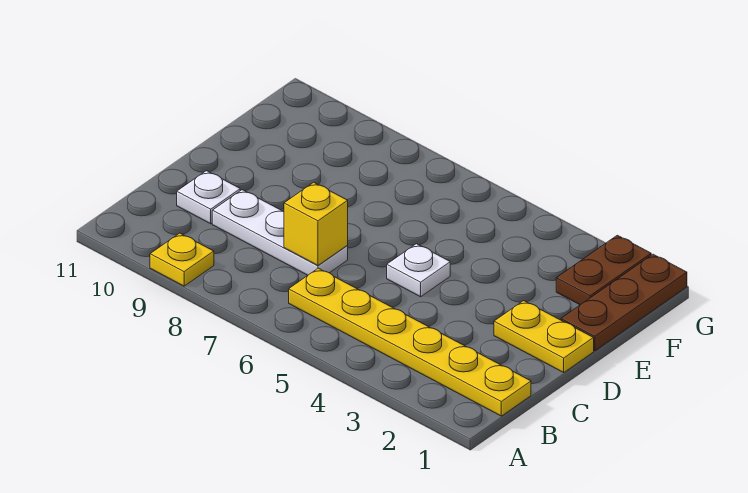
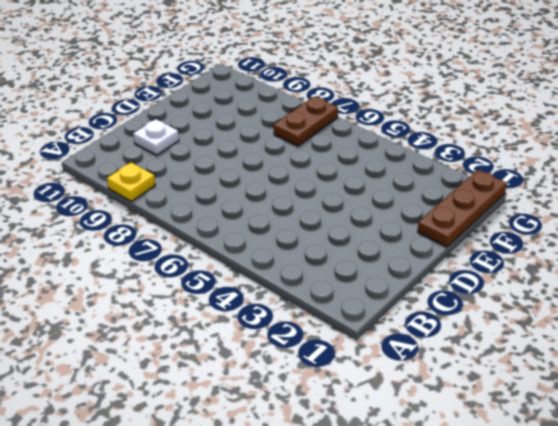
brown plate F7:G7 level 1 -> brown plate F2:G2 level 1
none -> yellow plate B1:B6 level 1
none -> white plate C7:C9 level 1

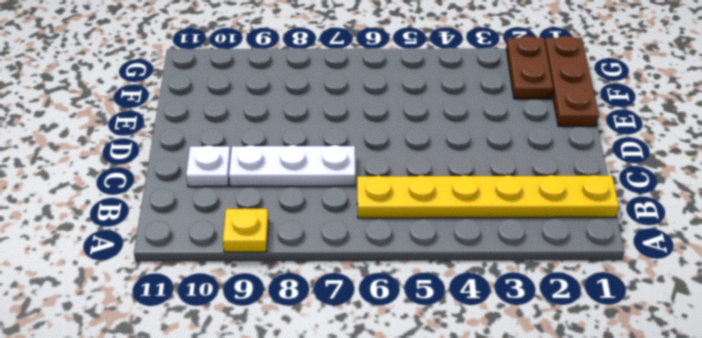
none -> yellow plate D1:D2 level 1
none -> white plate D5 level 1

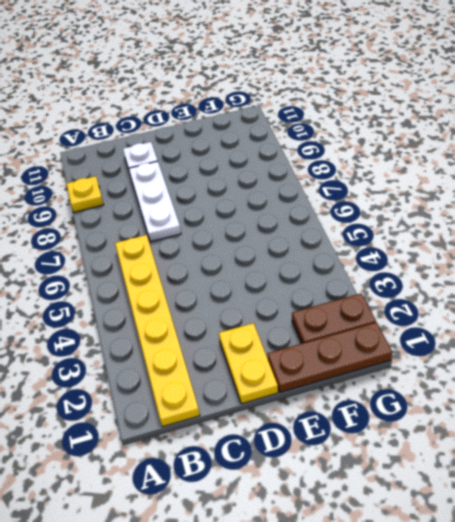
none -> white plate D5 level 1
none -> yellow brick C7 level 2

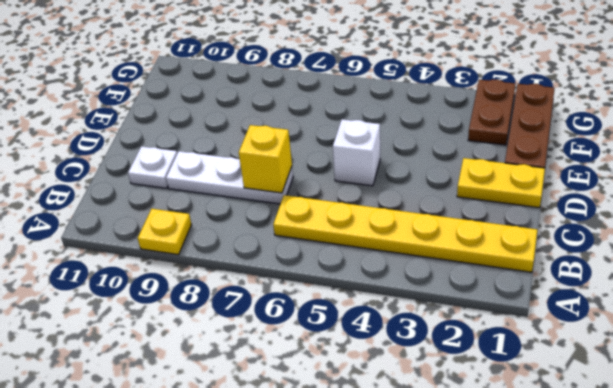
white brick D5 level 1 -> white plate D5 level 1

